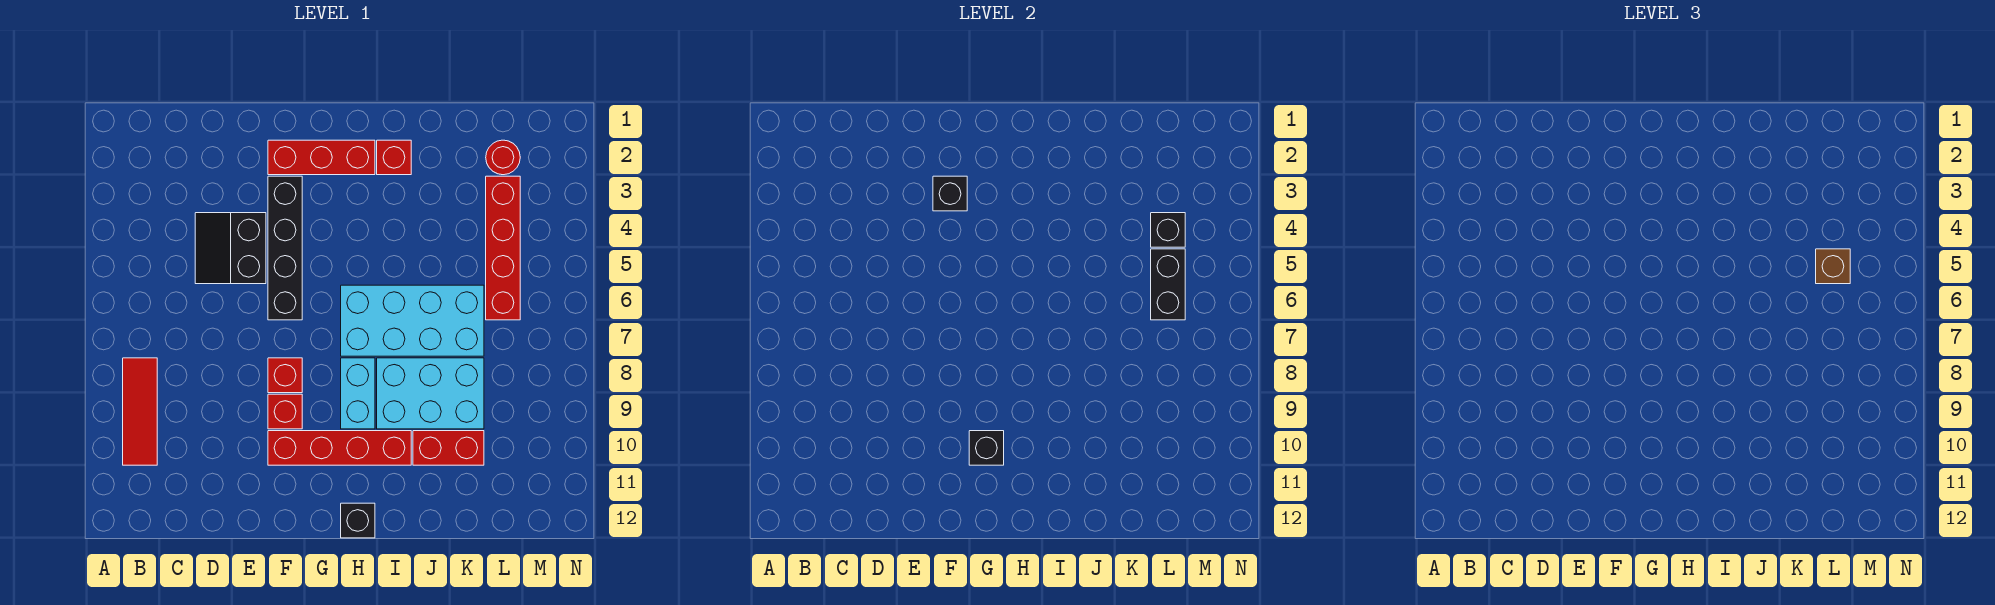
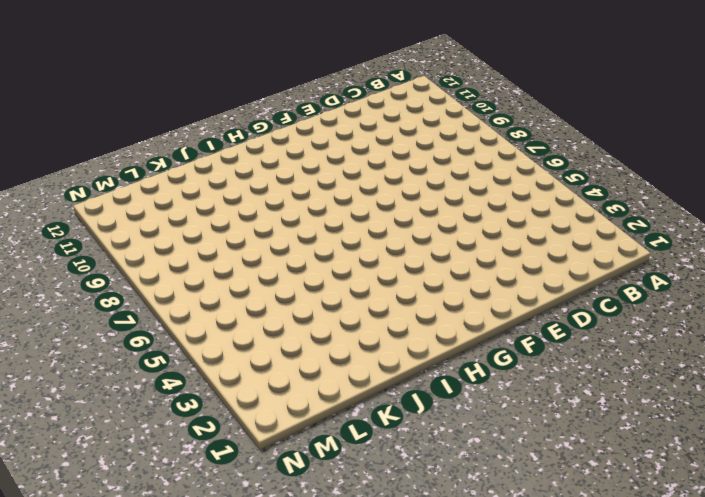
none -> red tile B8:B10 level 1
none -> black slope D4:E5 level 1 top E
none -> red brick F2:H2 level 1

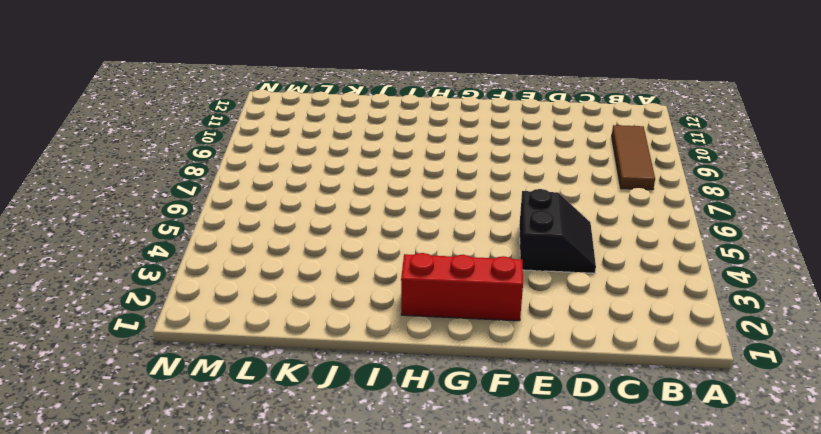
brown tile B8:B10 level 1 -> red tile B8:B10 level 1
none -> black brick F3:F6 level 1
none -> red brick F8 level 1
none -> red brick F9 level 1

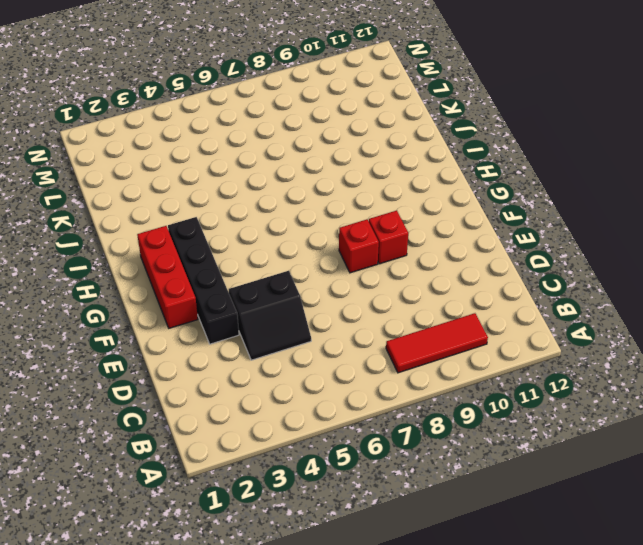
black brick E3:H3 level 1 -> black brick F3:F6 level 1
none -> red brick F10:I10 level 1
none -> cyan brick H6:K7 level 1
none -> cyan brick H8:H9 level 1

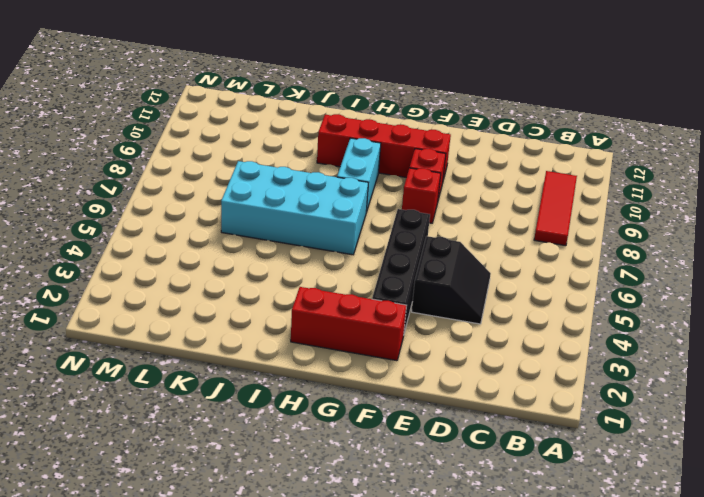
none -> black brick H12 level 1
none -> red brick I2 level 1
none -> cyan brick I8:K9 level 1

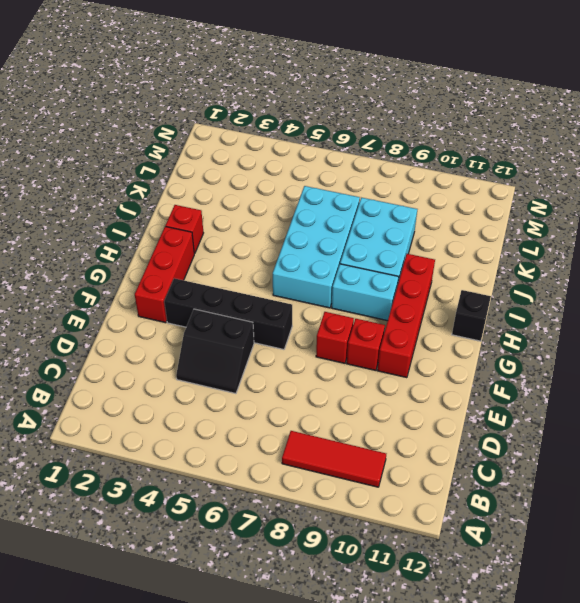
none -> red brick J10:K10 level 1
none -> red round brick L2 level 1
none -> red brick L3:L6 level 1

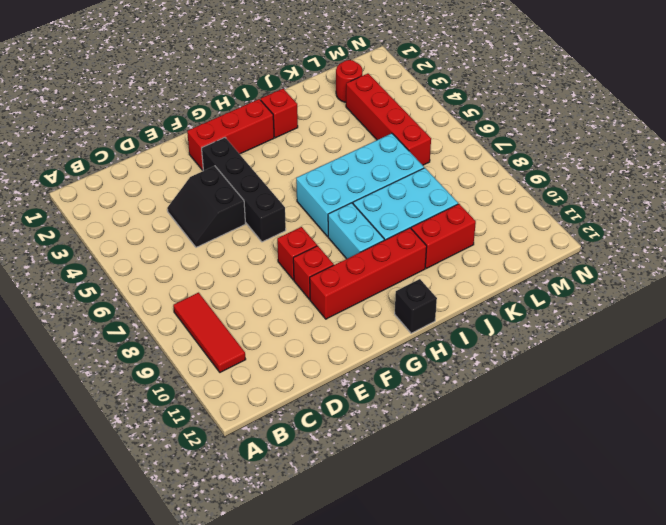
none -> black brick F3 level 2
none -> black brick G10 level 2
none -> black brick L4 level 2

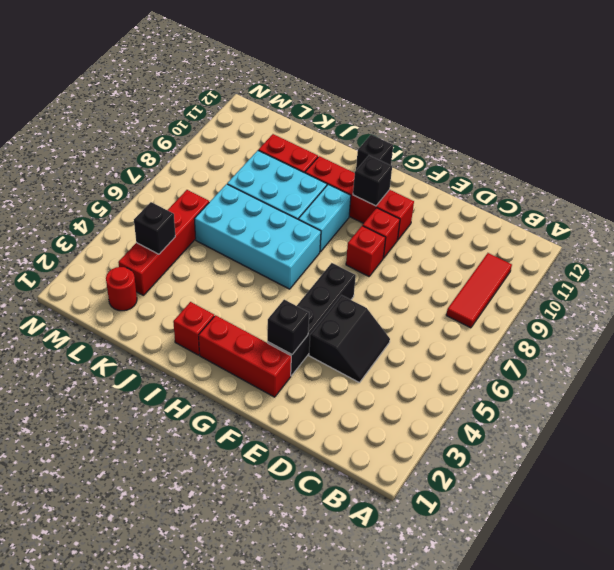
none -> black brick L5:L6 level 2
none -> brown brick L5 level 3

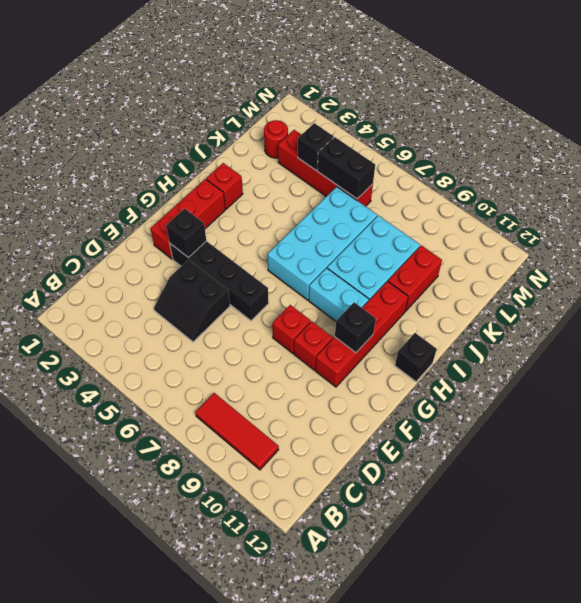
none -> brown brick L5 level 3

